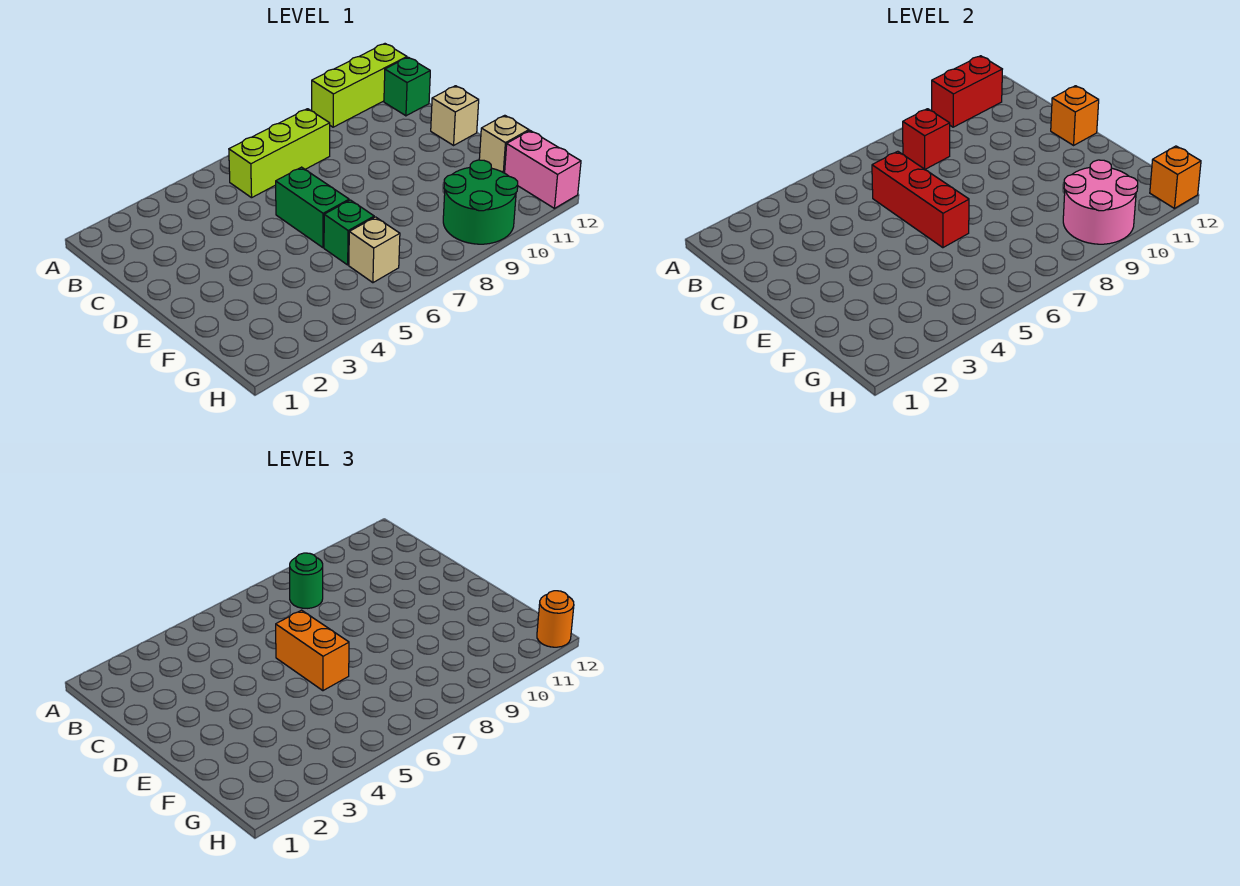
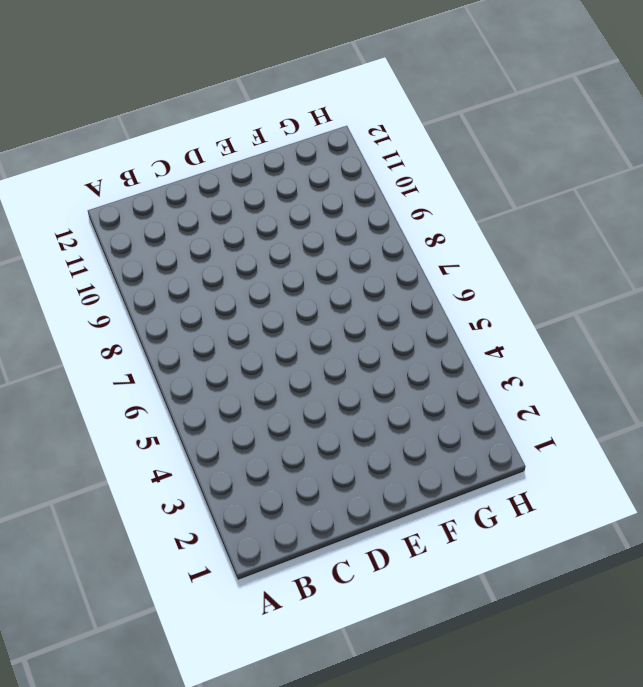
none -> lime brick A10:A12 level 1
none -> lime brick B6:B8 level 1
none -> green brick B12 level 1

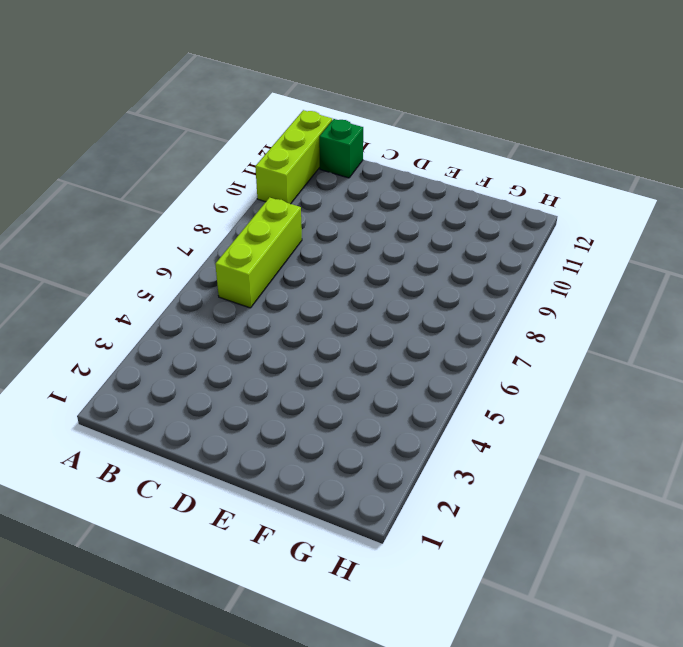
none -> green brick D6:E6 level 1
none -> tan brick D12 level 1
none -> green brick F6 level 1

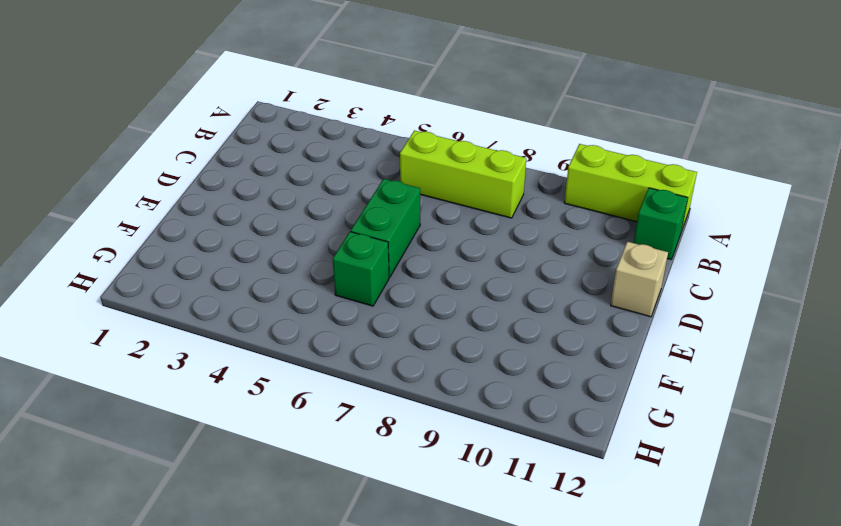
none -> tan brick F12 level 1
none -> tan brick G6 level 1
none -> green round brick G9:H10 level 1

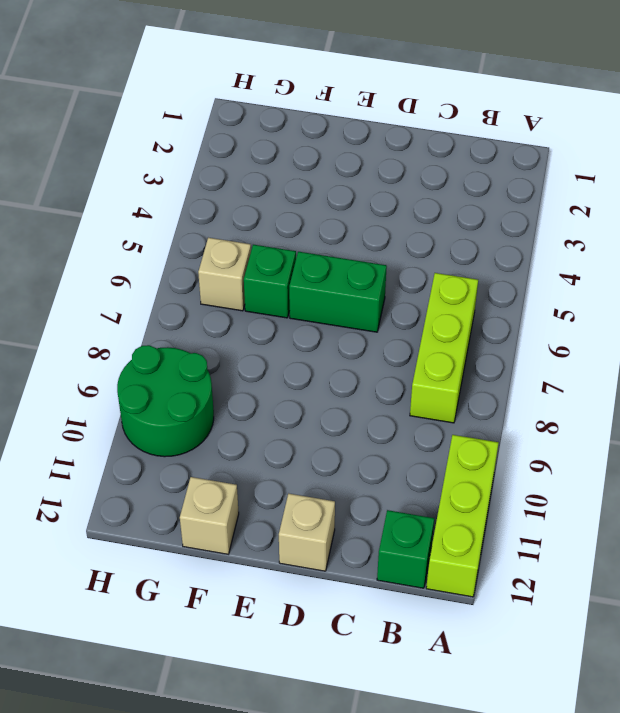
none -> pink brick G12:H12 level 1
none -> red brick A10:A11 level 2
none -> red brick B8 level 2

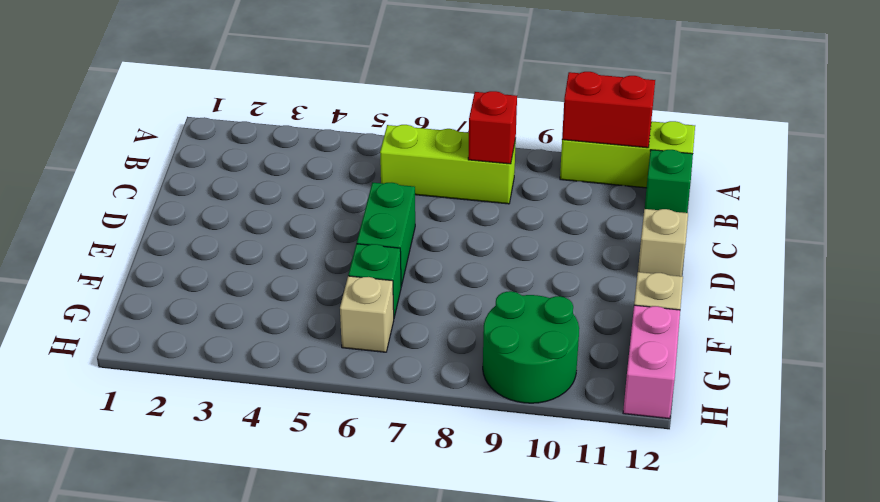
none -> red brick C6:E6 level 2
none -> orange brick D12 level 2
none -> pink round brick G9:H10 level 2

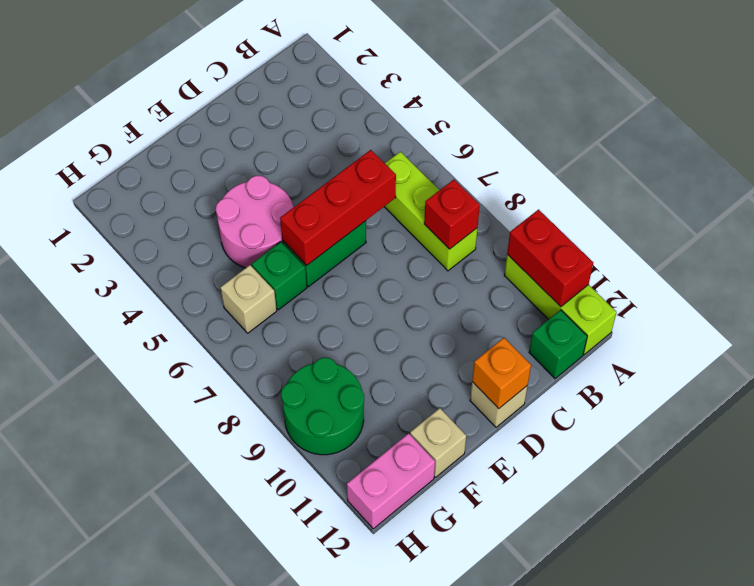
pink round brick E4:F5 level 1 -> pink round brick G9:H10 level 2
none -> orange brick H12 level 2
none -> green round brick B8 level 3
none -> orange brick D6:E6 level 3

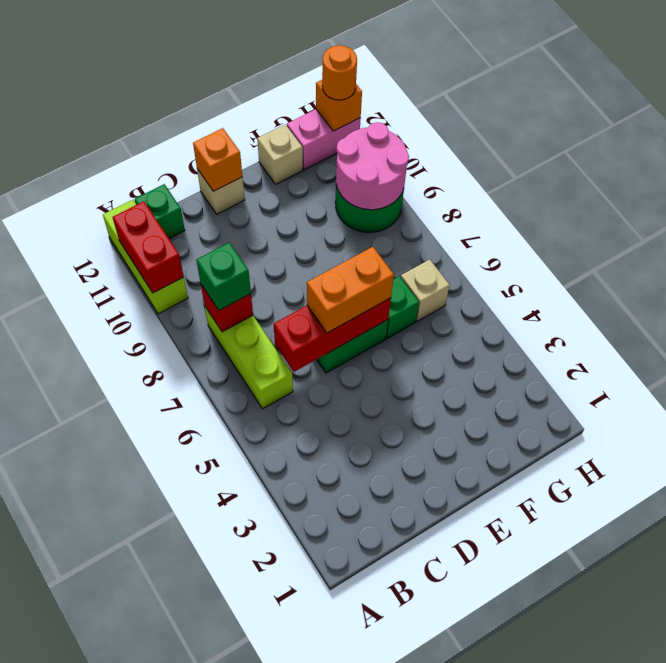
green brick B8 level 3 -> green round brick B8 level 3

